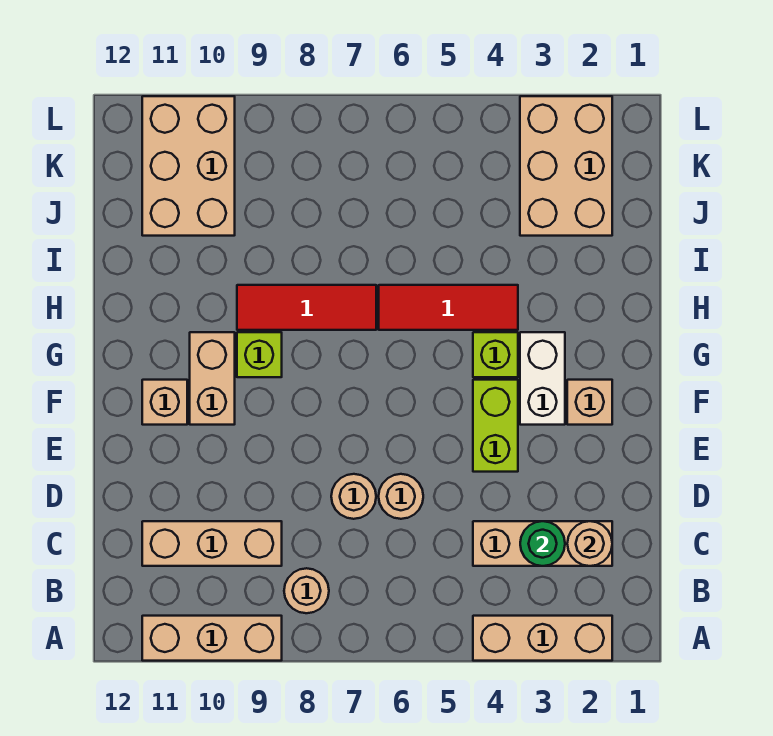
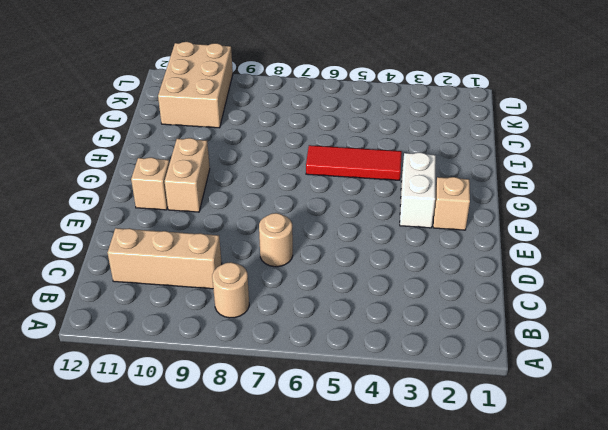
none -> tan brick A2:A4 level 1
none -> tan brick A9:A11 level 1
none -> tan brick C2:C4 level 1

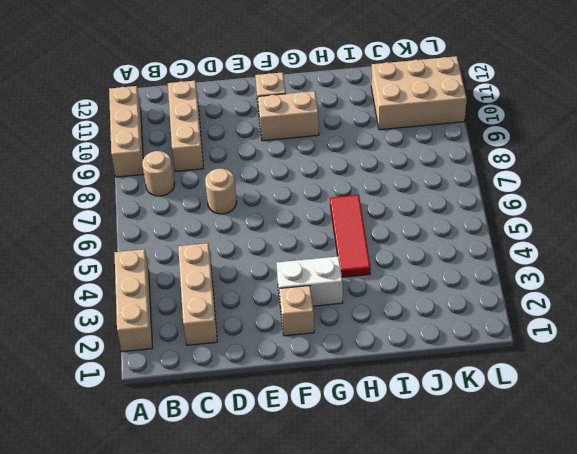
none -> tan round brick D6 level 1
none -> lime brick E4:F4 level 1
none -> lime brick G4 level 1

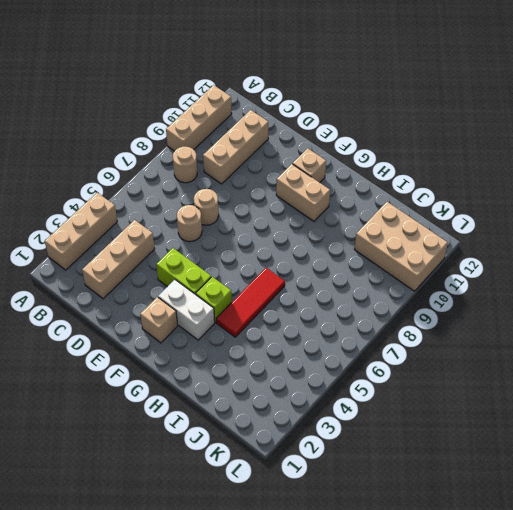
none -> lime brick G9 level 1
none -> red tile H7:H9 level 1
none -> tan brick J2:L3 level 1

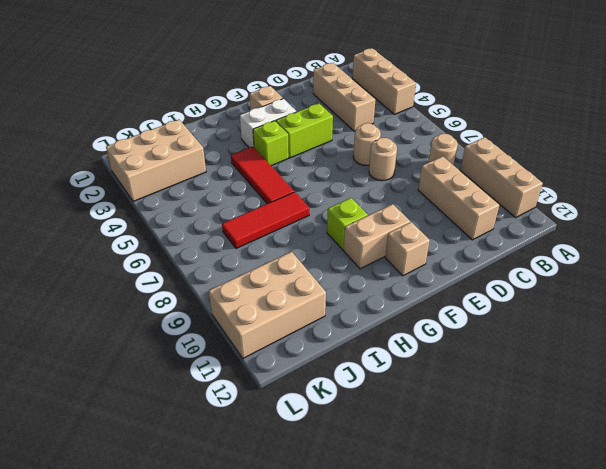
red tile H7:J7 level 1 -> red tile H7:H9 level 1
none -> tan round brick C2 level 2
none -> green round brick C3 level 2

